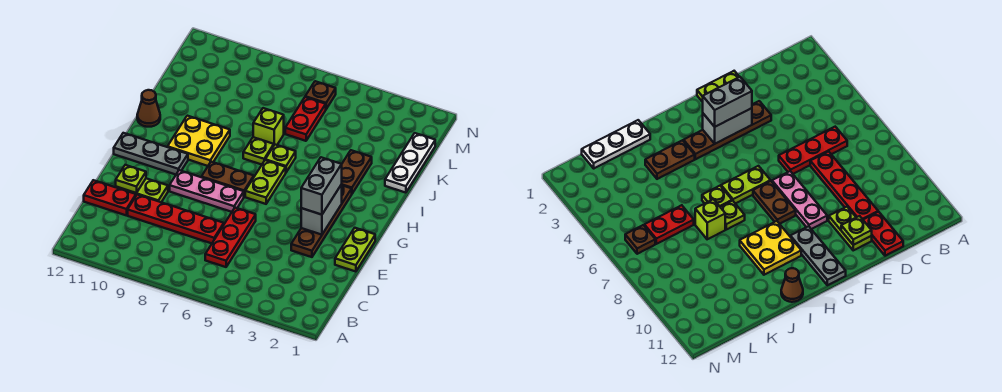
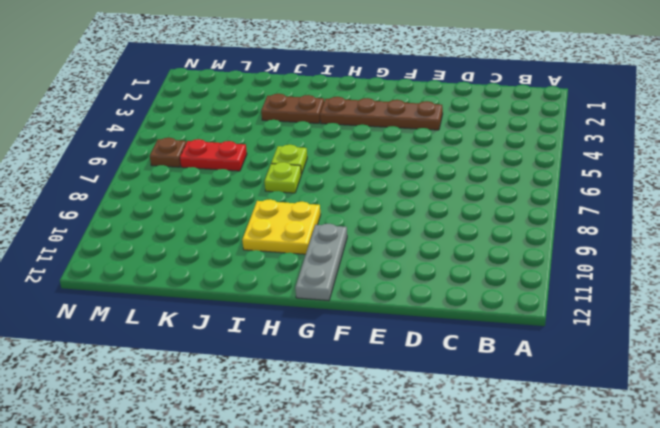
none -> red plate C6:E6 level 1
none -> red plate D7:D10 level 1
none -> red plate D11:D12 level 1

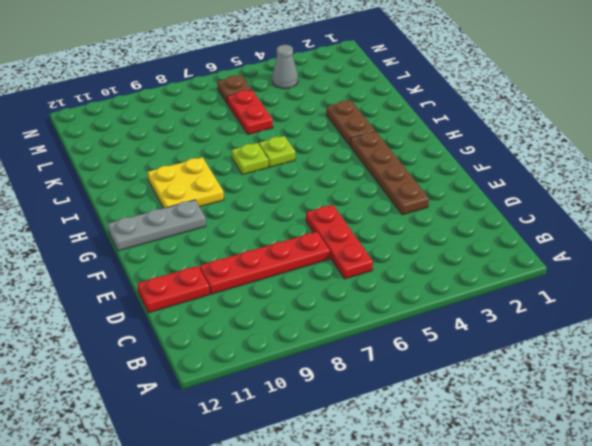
grey cone M4 level 1 -> none
none -> lime plate E1:F1 level 1
none -> lime plate E10:E11 level 1
none -> pink plate F7:F9 level 1

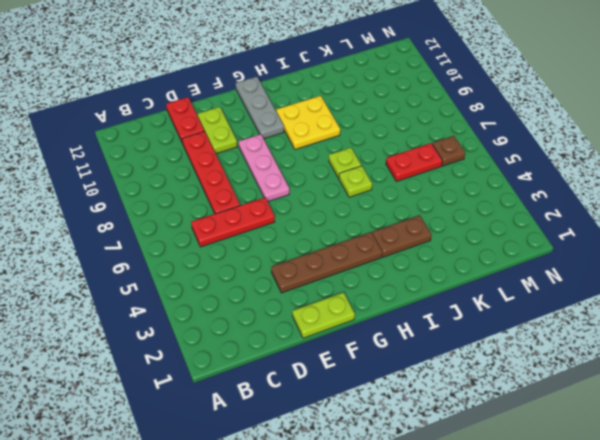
none -> lime plate G6:H6 level 1
none -> brown plate G7:G8 level 1
none -> brown cone I12 level 1

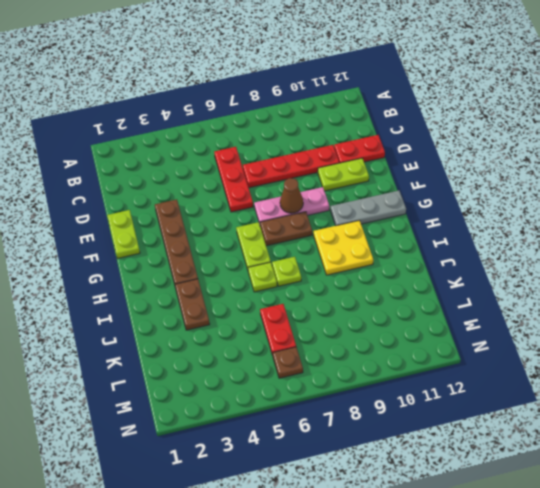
brown cone F8 level 2 -> brown cone I12 level 1
none -> white plate J1:L1 level 1
none -> lime brick J7 level 1
none -> lime plate E11 level 2

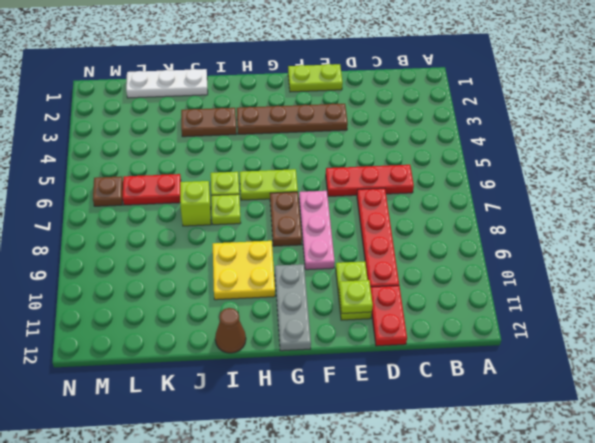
none -> grey brick F3:G3 level 2
none -> grey brick F3:G3 level 3

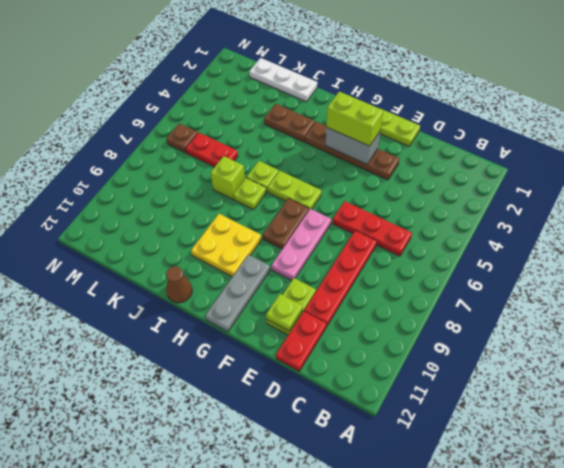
lime brick F3:G3 level 3 -> grey brick F3:G3 level 3

